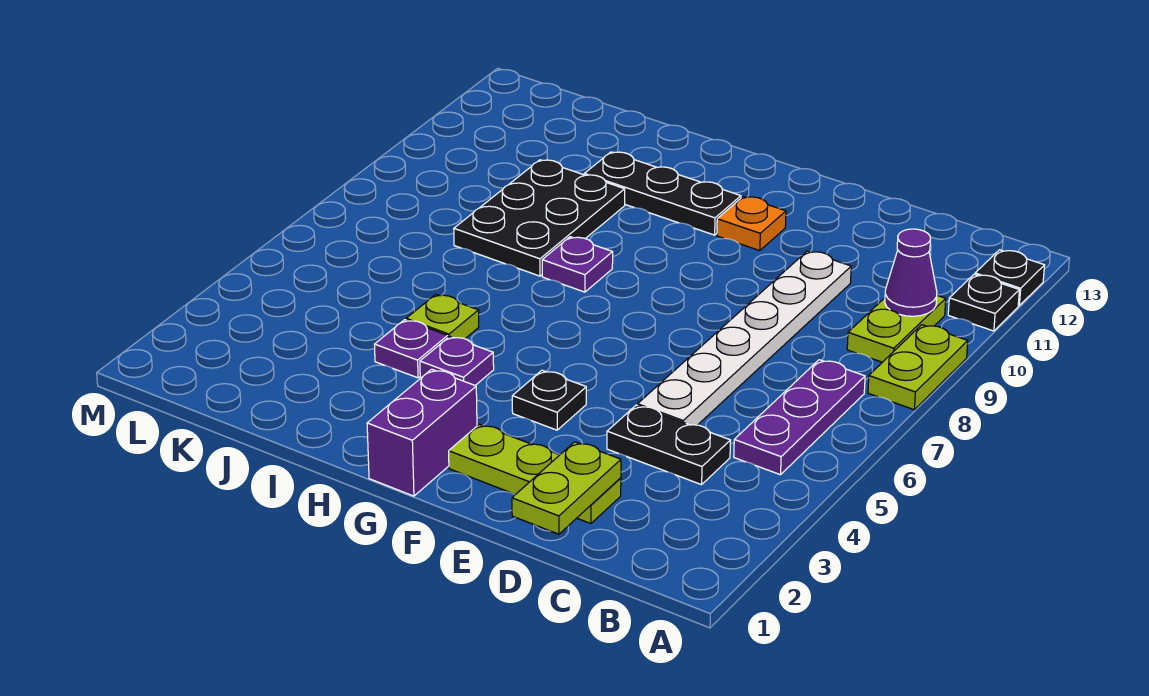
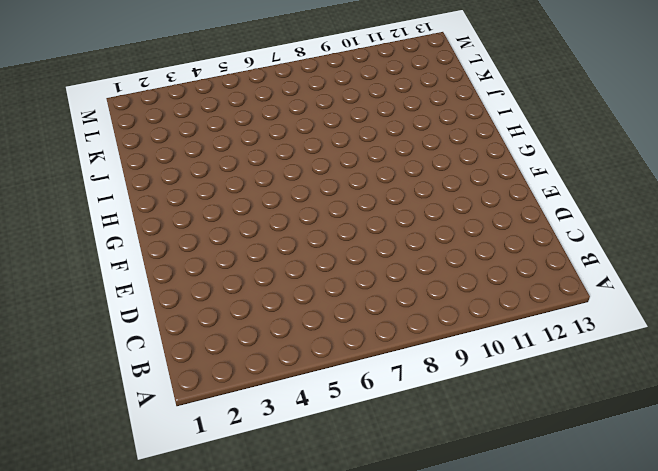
none -> lime plate A8:A9 level 1
none -> black plate A11 level 1
none -> black plate A12 level 1

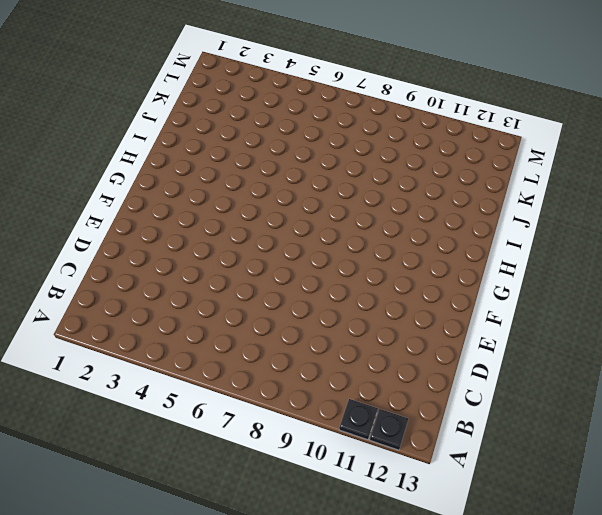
none -> lime plate A8:A9 level 1
none -> purple plate B5:B7 level 1
none -> lime plate B9:B10 level 1

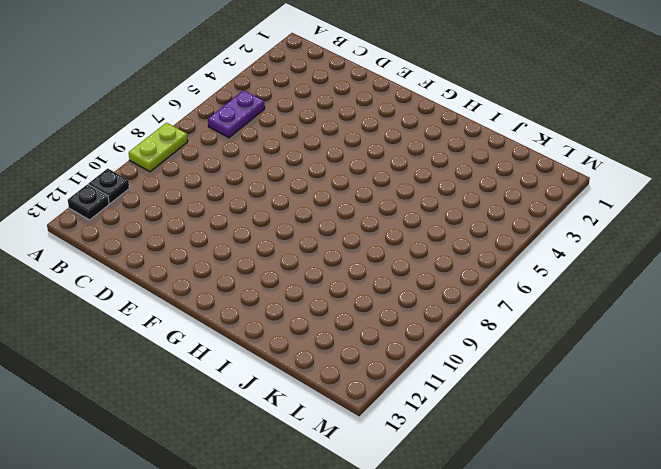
purple plate B5:B6 level 1 -> purple plate B5:B7 level 1
none -> lime plate B9:B10 level 1
none -> black plate C4:D4 level 1
none -> lime plate D2:F2 level 1

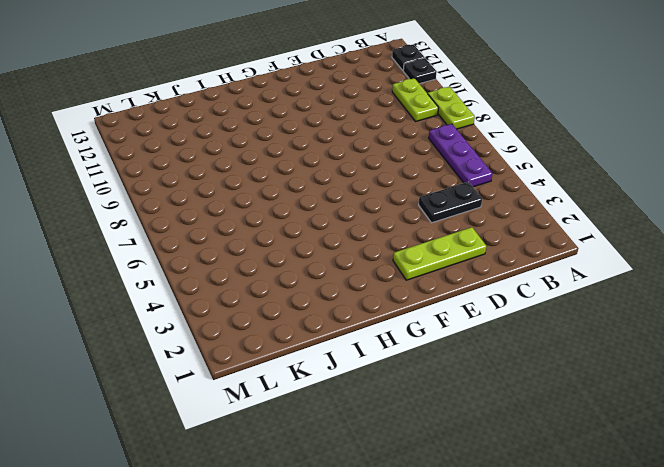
none -> white plate D5:D10 level 1
none -> black plate F4 level 1
none -> orange plate F11 level 1

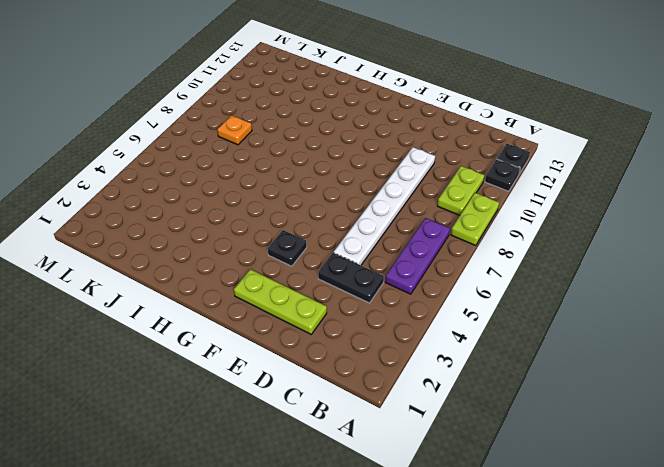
orange plate K8 level 1 -> orange plate F11 level 1
none -> purple brick G1:G2 level 1
none -> black plate G11:I11 level 1
none -> purple plate H4 level 1

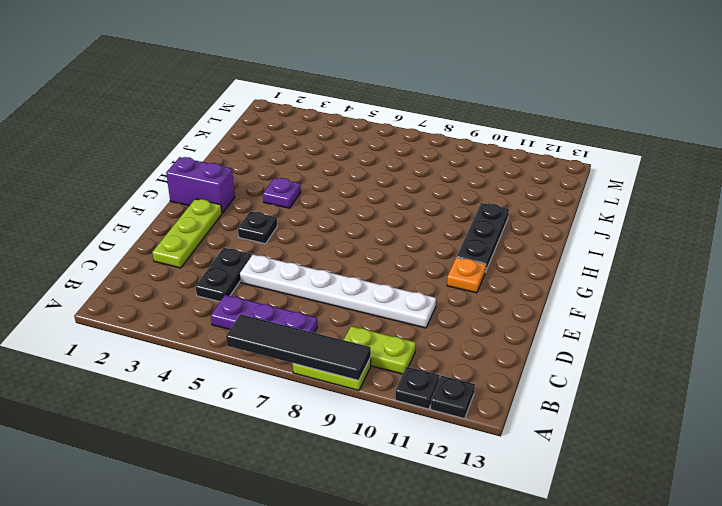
black tile A6:A9 level 2 -> none
none -> purple plate H8 level 1
none -> purple plate I4 level 1
none -> lime plate I5 level 1

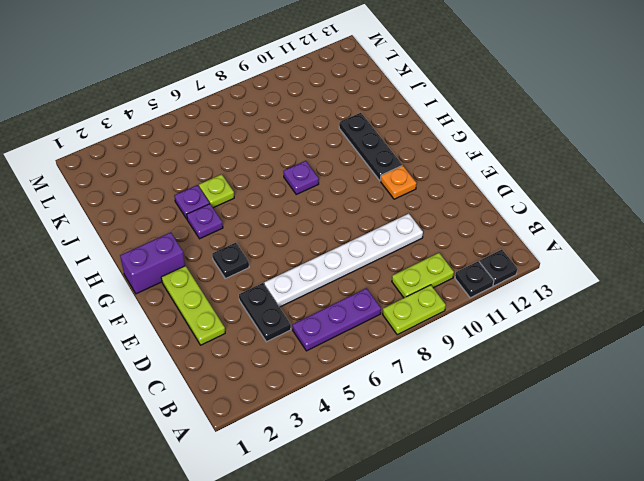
none -> black plate I8:J10 level 1
none -> purple cone B10 level 2
none -> lime plate D1:D2 level 2

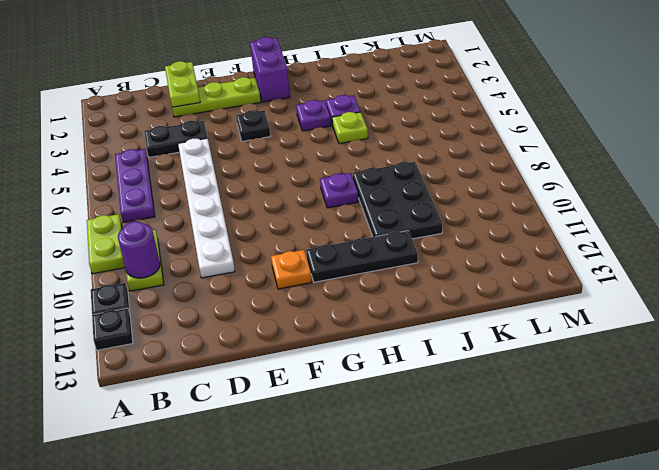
purple round brick B10 level 2 -> purple cone B10 level 2

